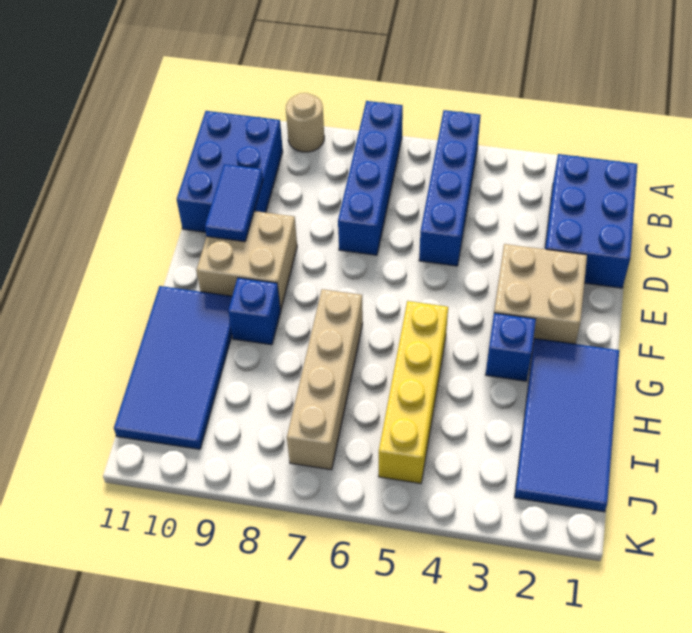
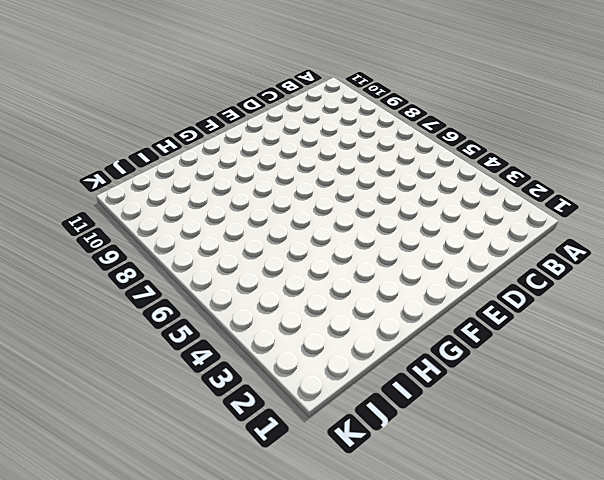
none -> blue brick A5:D5 level 1
none -> blue brick A7:D7 level 1
none -> tan round brick A9 level 1

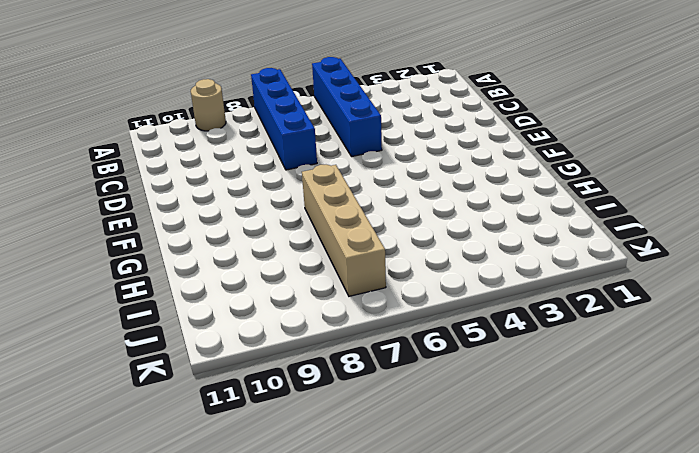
none -> blue brick B1:D2 level 1
none -> blue brick B10:D11 level 1
none -> tan brick E2:F3 level 1

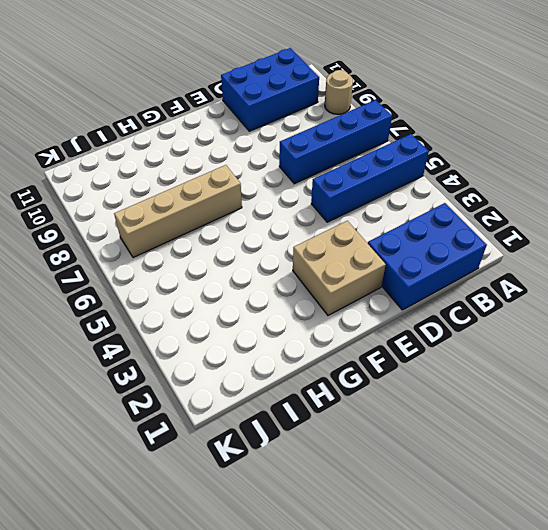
none -> tan brick E9:F10 level 1
none -> blue tile G1:J2 level 1
none -> blue brick G3 level 1

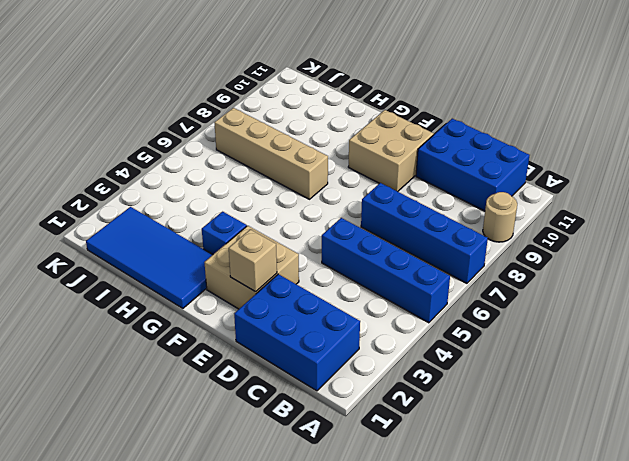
tan brick E2 level 2 -> none
none -> yellow brick G5:J5 level 1
none -> blue brick G9 level 1
none -> blue tile G10:J11 level 1

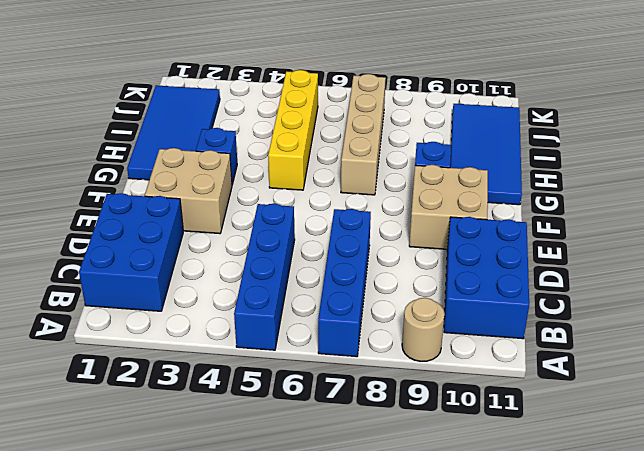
none -> blue tile D10:E10 level 2

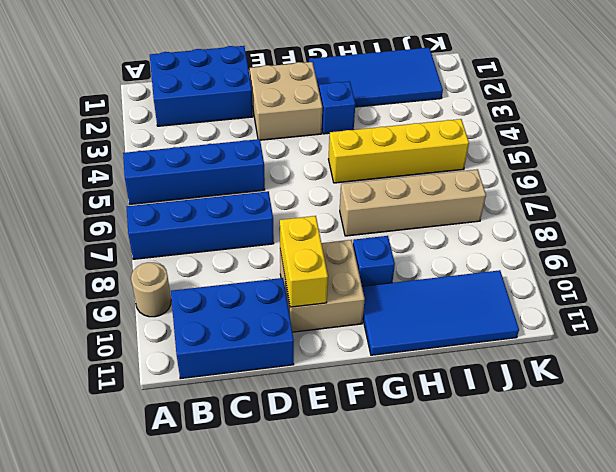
yellow brick E9:E10 level 2 -> blue tile D10:E10 level 2

